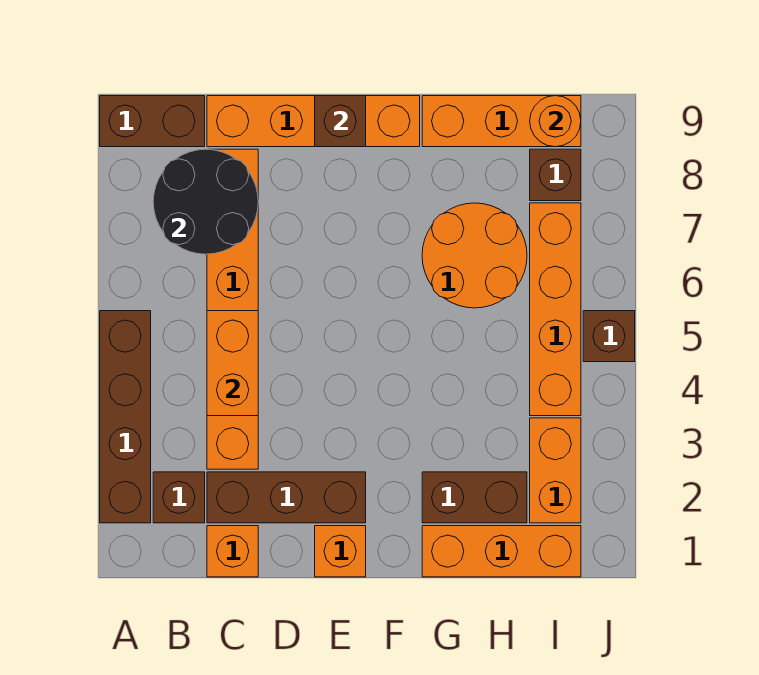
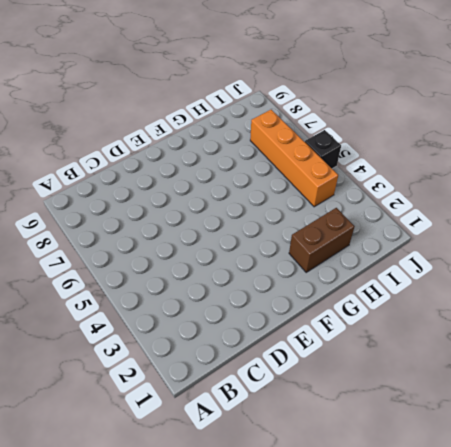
black brick J5 level 1 -> brown brick J5 level 1
none -> brown brick A2:A5 level 1
none -> brown brick A9:B9 level 1
none -> brown brick B2 level 1

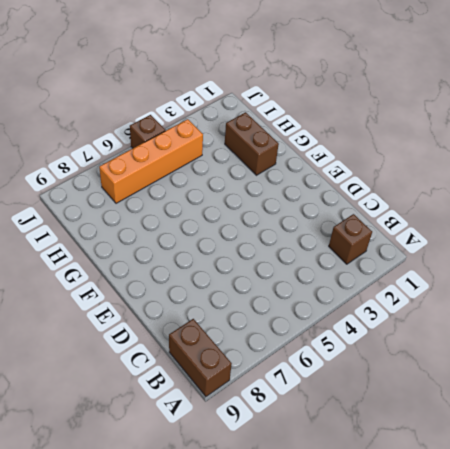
none -> brown brick A2:A5 level 1
none -> orange brick C1 level 1
none -> brown brick C2:E2 level 1

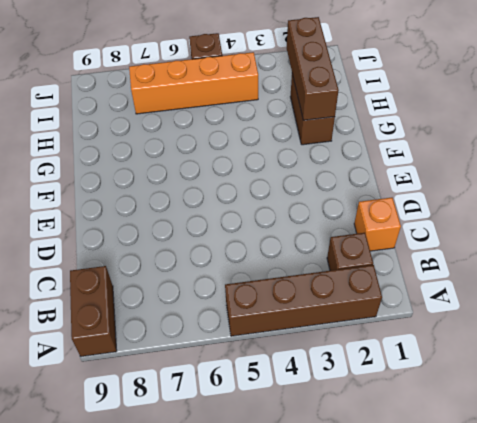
brown brick G2:I2 level 2 -> brown brick C2:E2 level 1
none -> orange brick C3:C8 level 1
none -> orange brick C9:F9 level 1
none -> orange brick E1 level 1

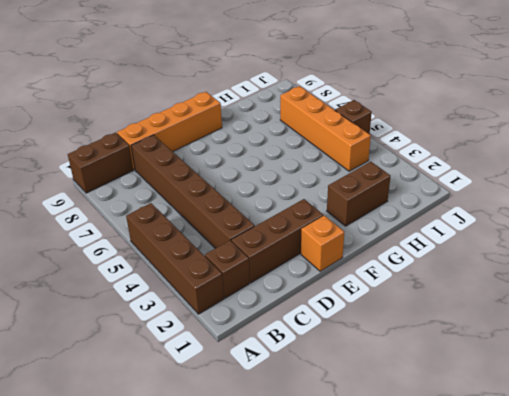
brown brick C3:C8 level 1 -> orange brick C3:C8 level 1
none -> orange brick C1 level 1
none -> orange brick G1:I1 level 1
none -> orange round brick G6:H7 level 1

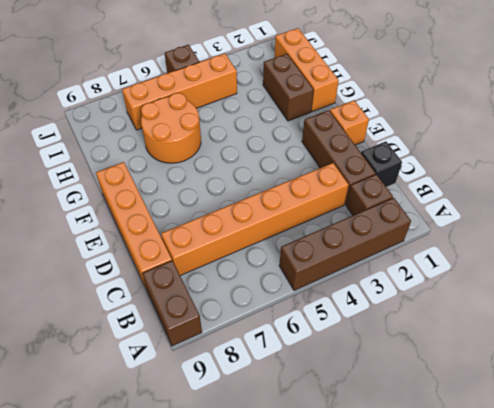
black brick C1 level 1 -> orange brick C1 level 1
none -> orange brick G9:I9 level 1
none -> orange brick I2:I3 level 1
none -> brown brick I8 level 1

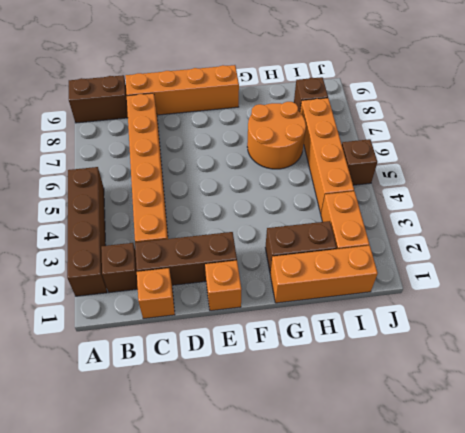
none -> orange brick G9:I9 level 1
none -> black round brick B7:C8 level 2
none -> orange brick C4:C5 level 2

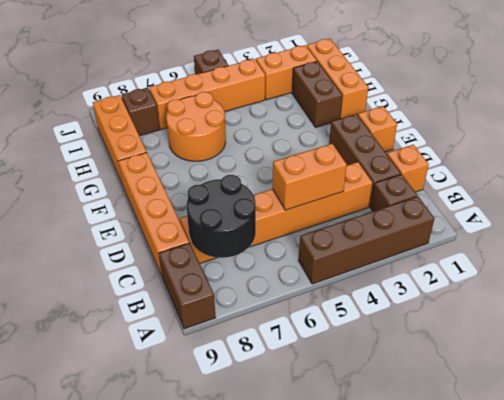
none -> brown brick E9 level 2
none -> orange round brick I9 level 2

